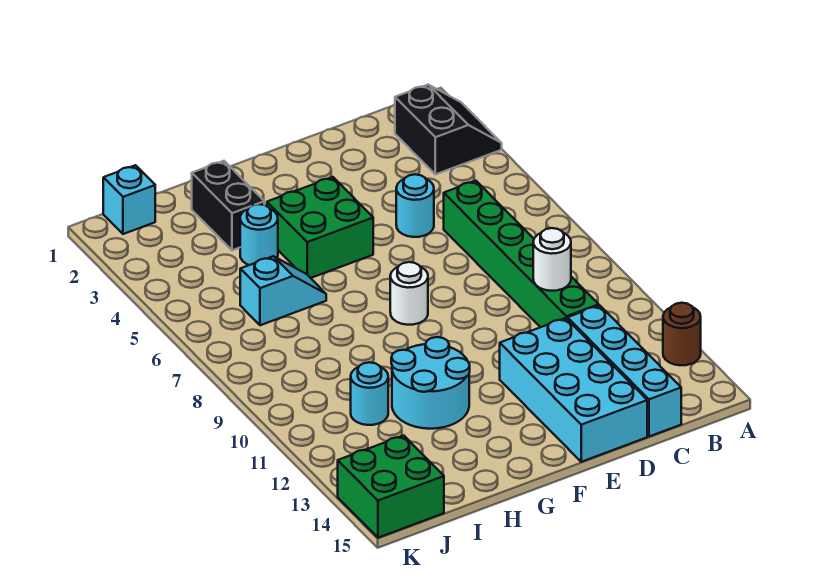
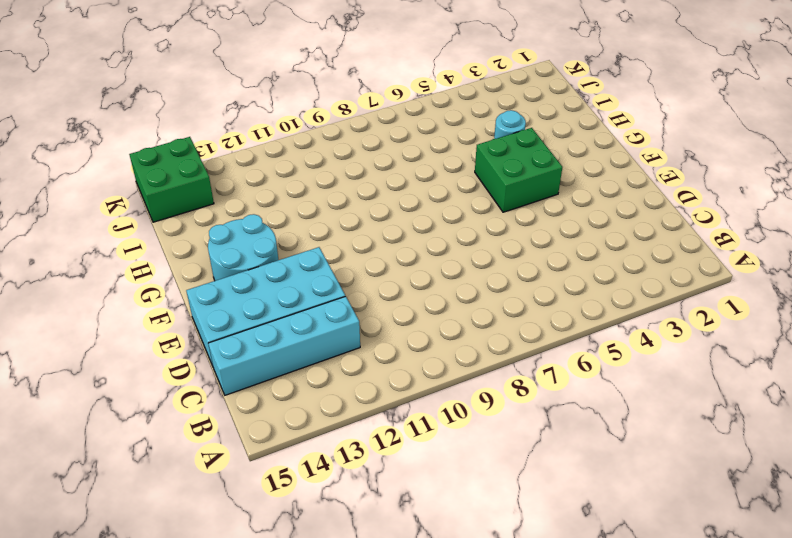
cyan round brick F13:G14 level 1 -> cyan round brick G11:H12 level 1
none -> black slope A2:B3 level 1 top B
none -> brown round brick A13 level 1
none -> green brick C6:C11 level 1

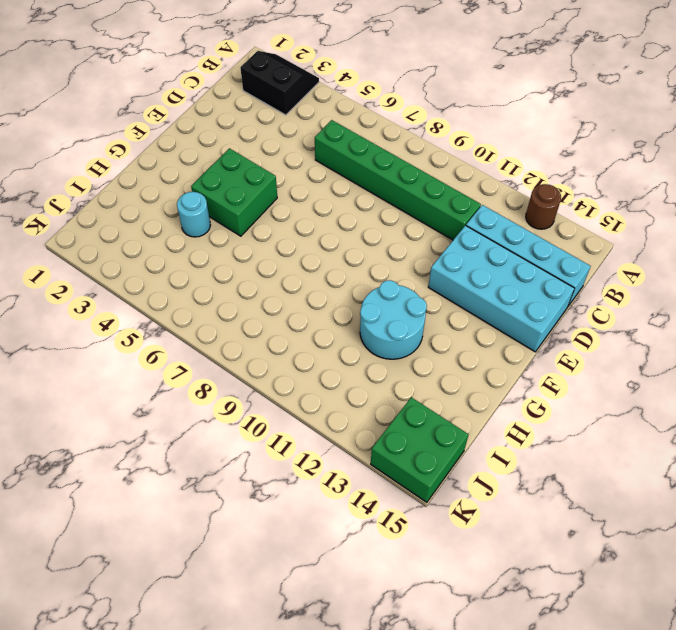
none -> cyan round brick D5 level 1
none -> white round brick F8 level 1
none -> black brick H2:H3 level 1

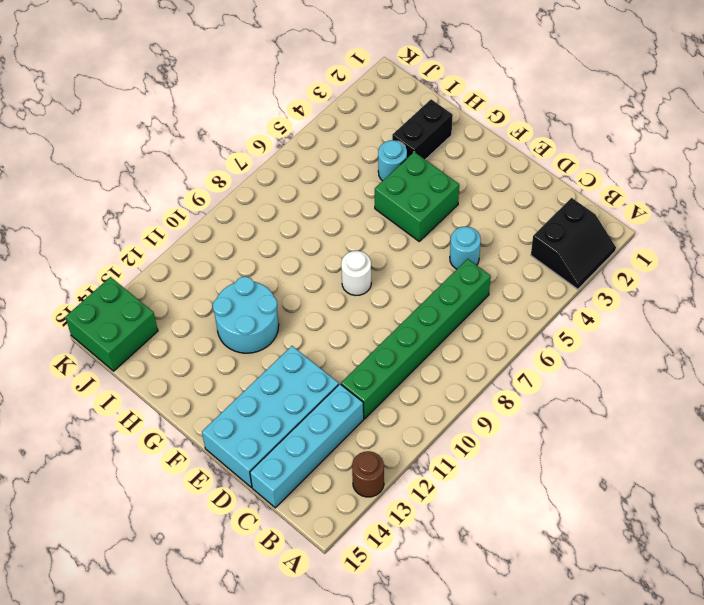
none -> cyan slope H6:I6 level 1 top I
none -> cyan round brick I11 level 1
none -> cyan brick J1 level 1

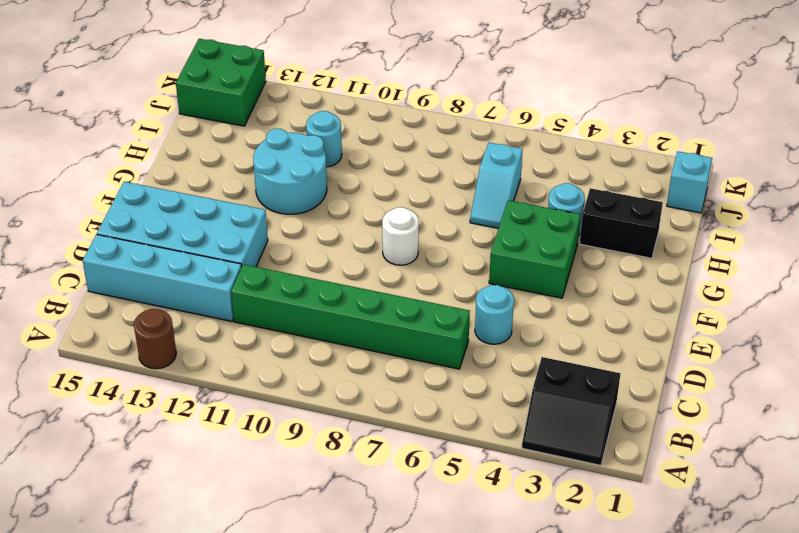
none -> white round brick C10 level 2

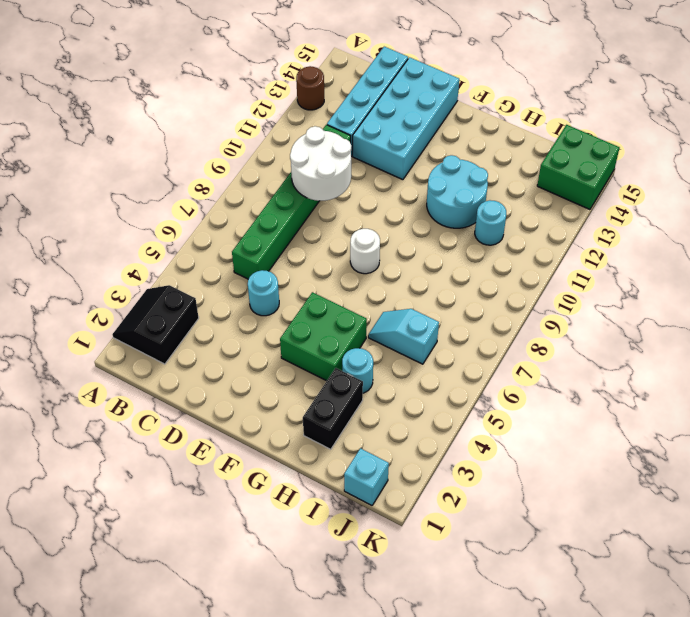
white round brick C9:D10 level 2 -> white round brick C10 level 2

